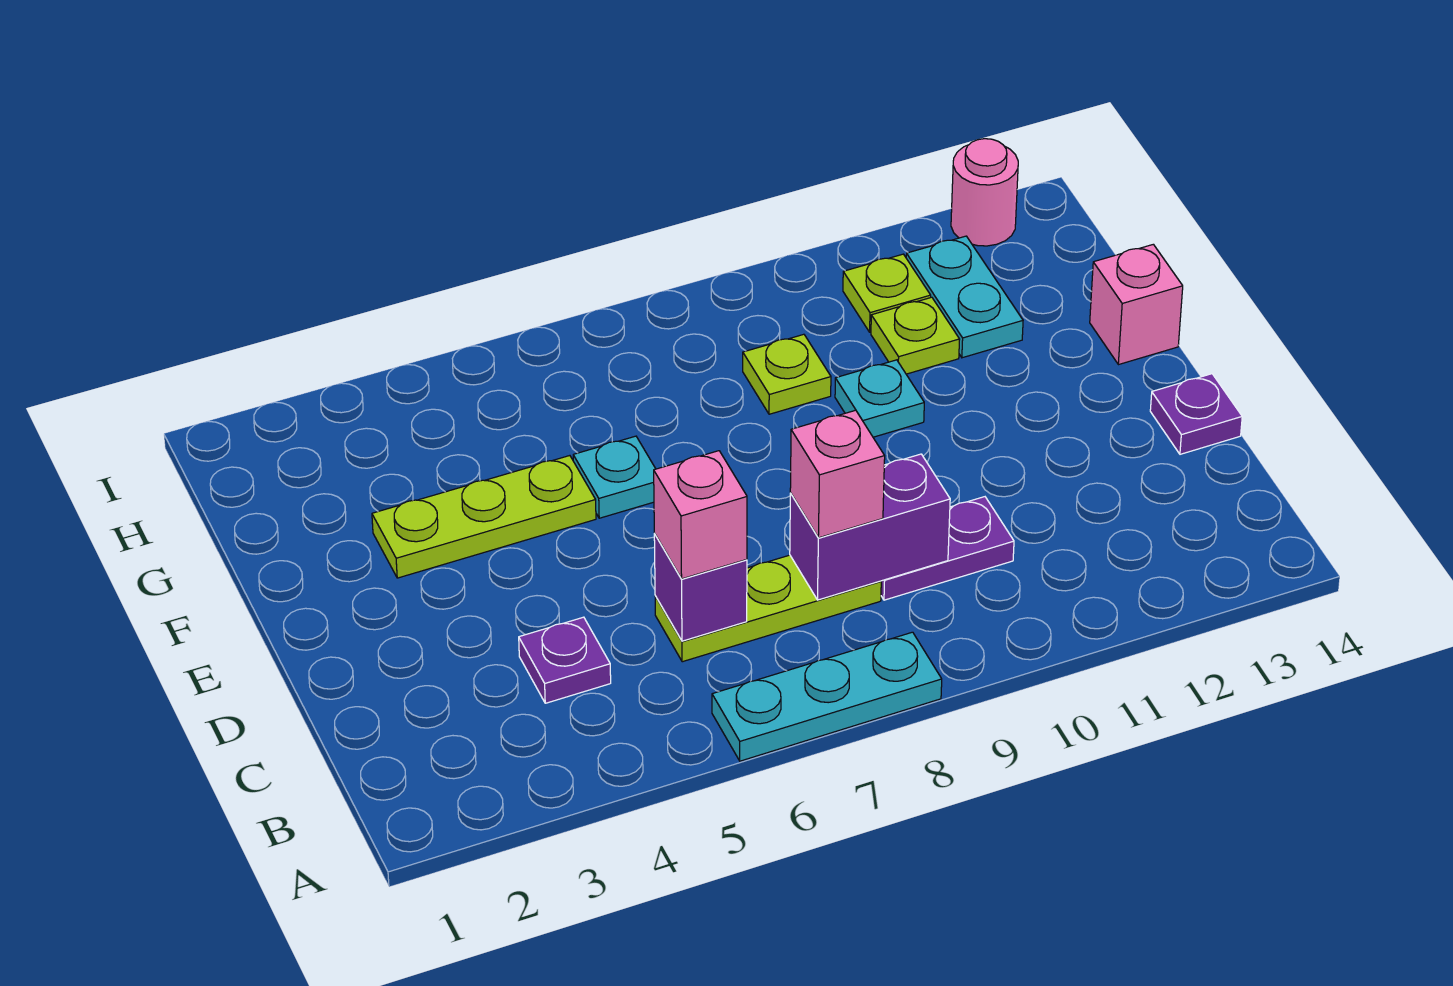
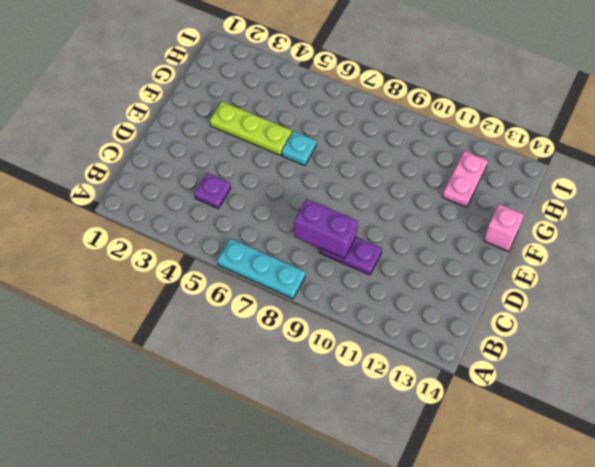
pink plate G12:H12 level 1 -> cyan plate G12:H12 level 1
none -> lime plate C6:C8 level 1
none -> purple plate D14 level 1
none -> cyan plate F10 level 1

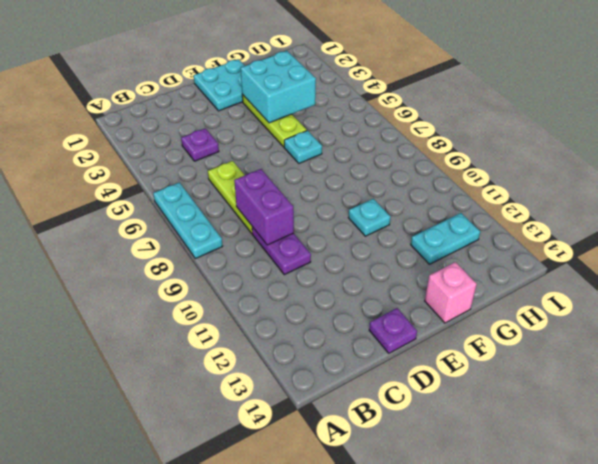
cyan plate E1:F2 level 1 -> none
cyan brick F3:G4 level 2 -> none
none -> lime plate G9 level 1
none -> lime plate G11 level 1
none -> lime plate H11 level 1

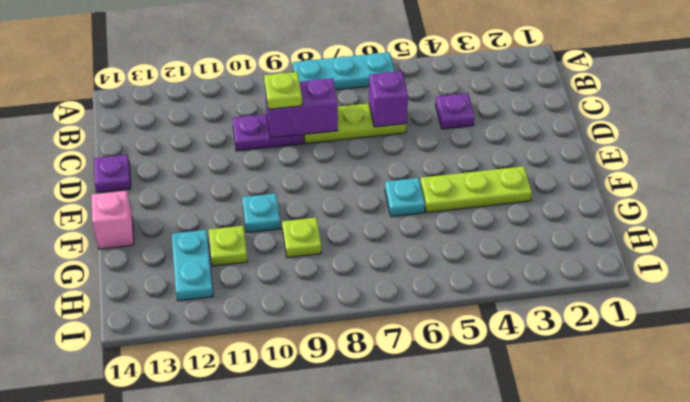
lime plate C9 level 3 -> lime plate H11 level 1
none -> pink round brick I13 level 1
none -> pink brick C6 level 3
none -> pink brick C8 level 3

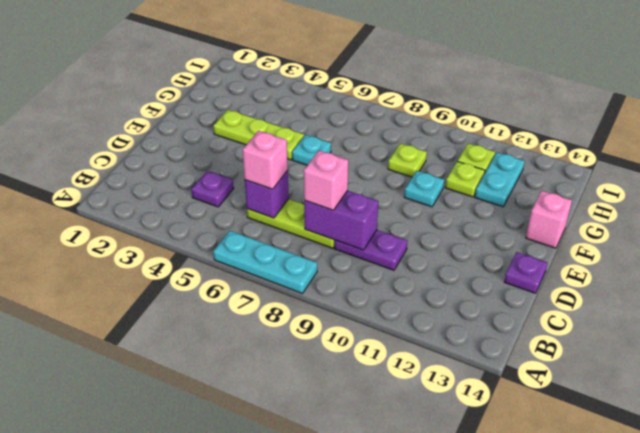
none -> pink round brick I13 level 1

